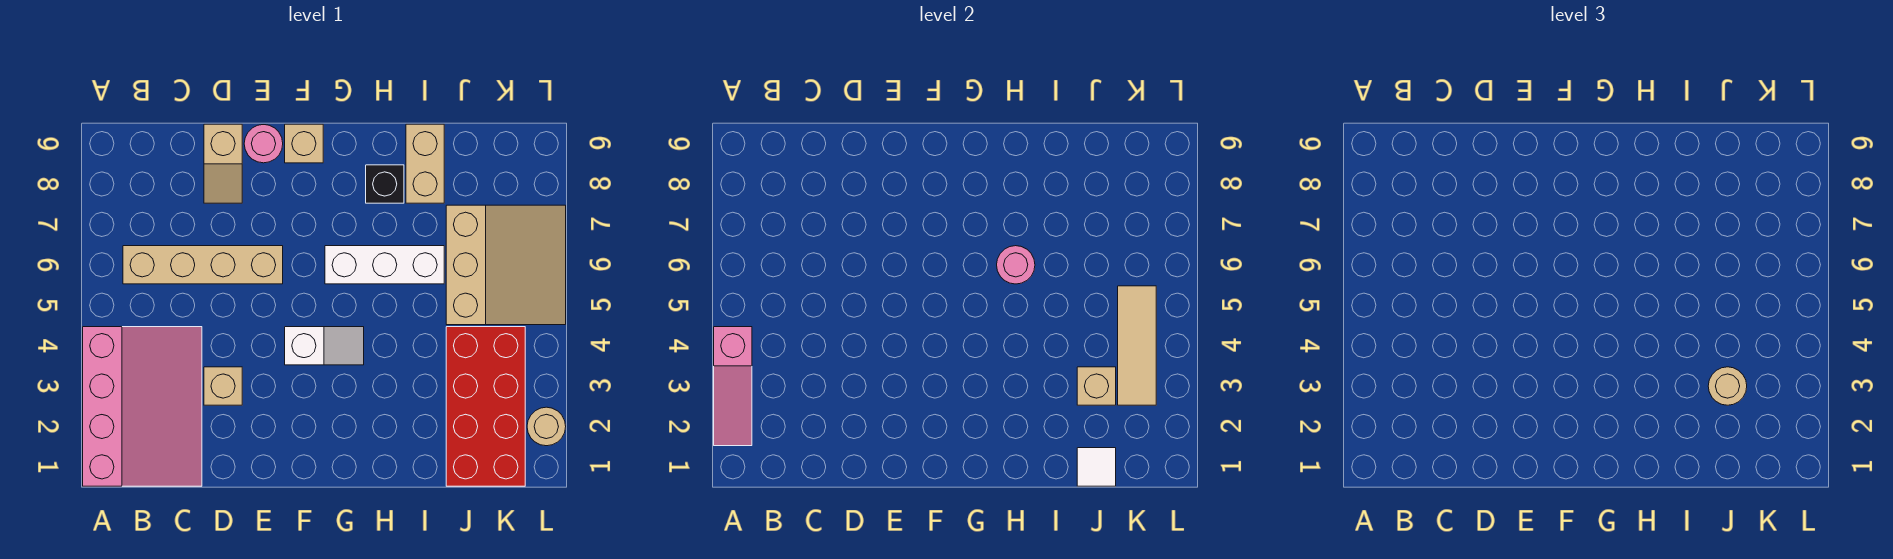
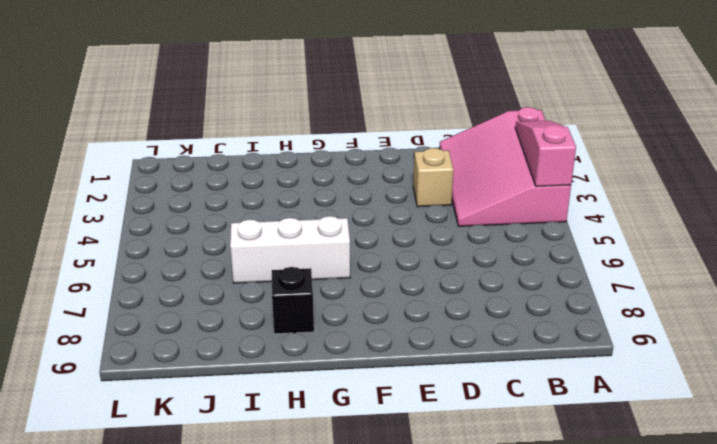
none -> tan brick B6:E6 level 1
none -> tan slope D8:D9 level 1 top 9
none -> pink round brick E9 level 1

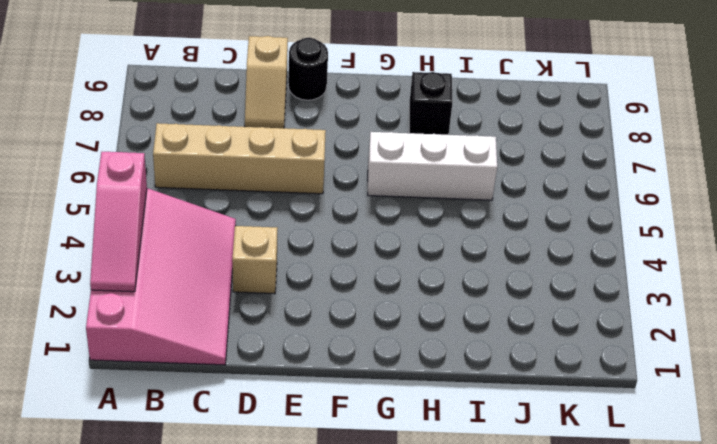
black round brick E9 level 1 -> pink round brick E9 level 1
none -> white slope F4:G4 level 1 top F
none -> tan brick F9 level 1
none -> tan brick I8:I9 level 1

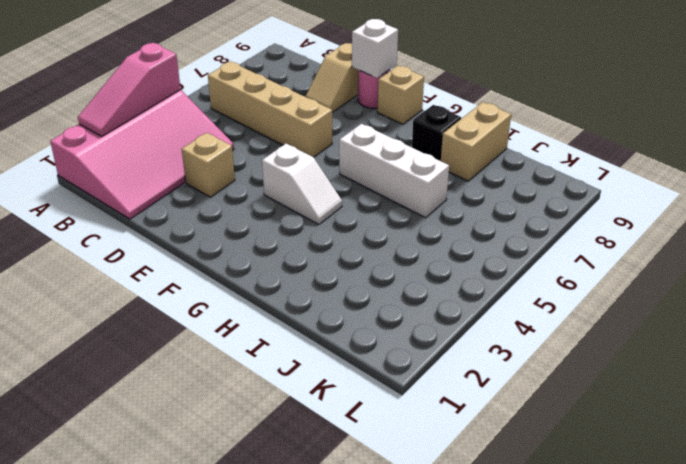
white brick E9 level 2 -> none
none -> red brick J1:K4 level 1
none -> tan slope J5:L7 level 1 top J
none -> tan round brick L2 level 1

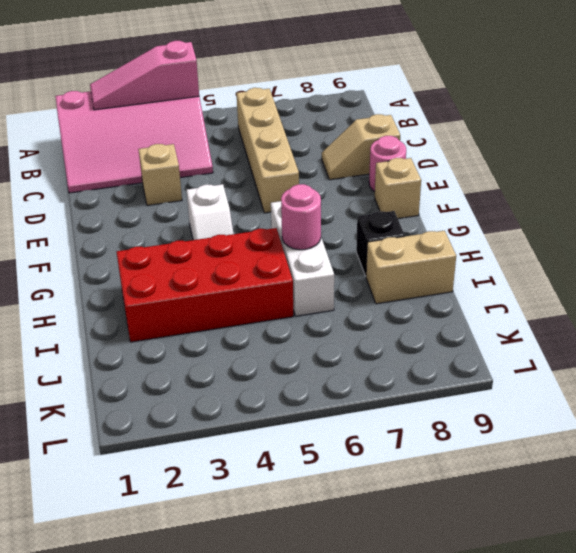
red brick H2:I5 level 1 -> red brick J1:K4 level 1
none -> tan slope J5:L7 level 1 top J
none -> tan round brick L2 level 1
none -> white tile J1 level 2

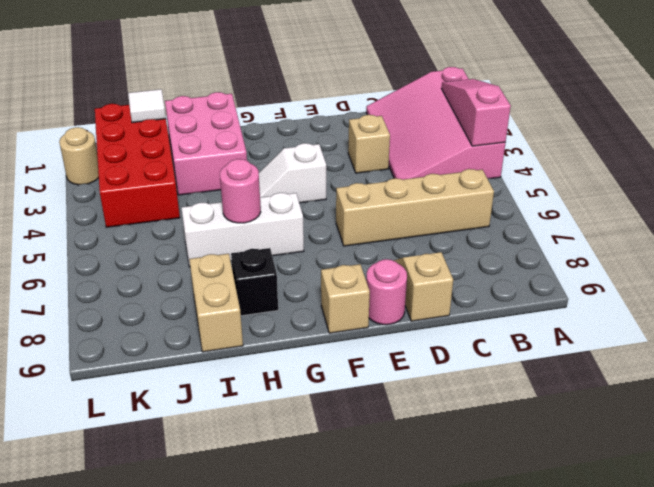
pink brick H1:I3 level 1 -> none
none -> tan slope J5:L7 level 1 top J
none -> tan brick J3 level 2
none -> tan tile K3:K5 level 2

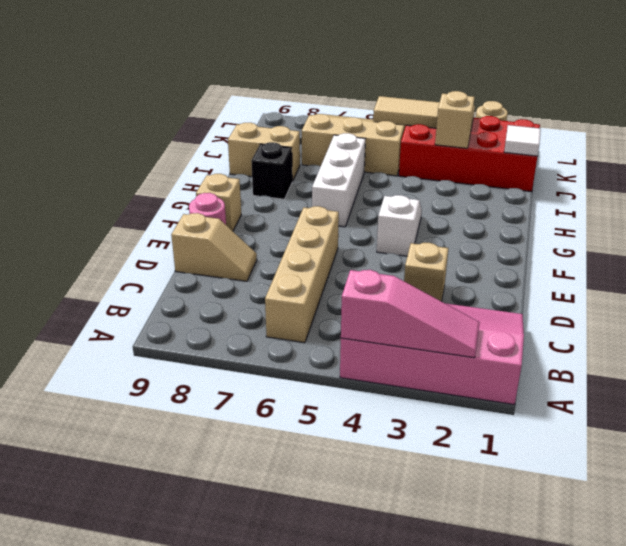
none -> pink round brick H6 level 2
none -> tan round brick J3 level 3

